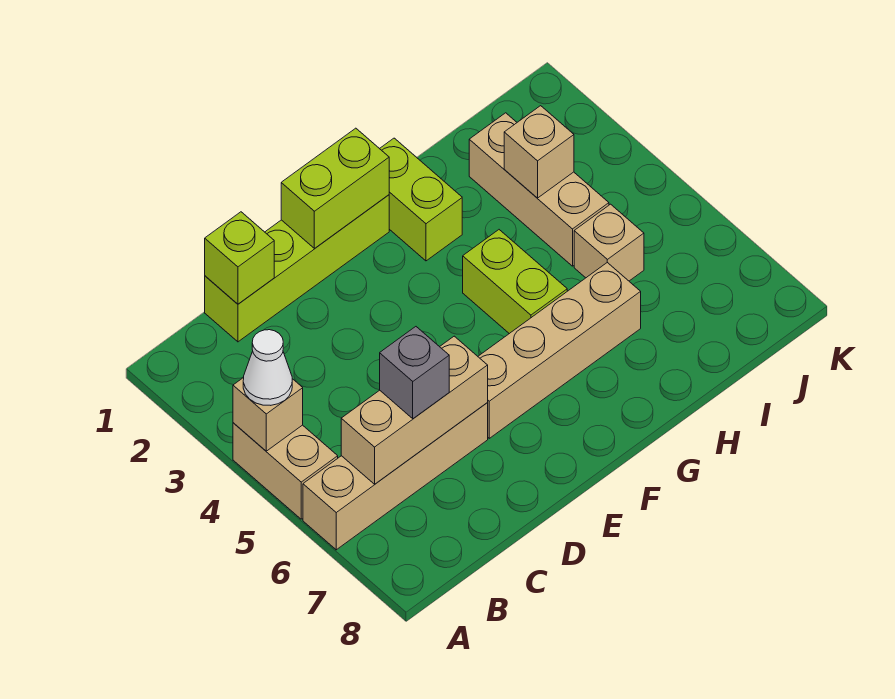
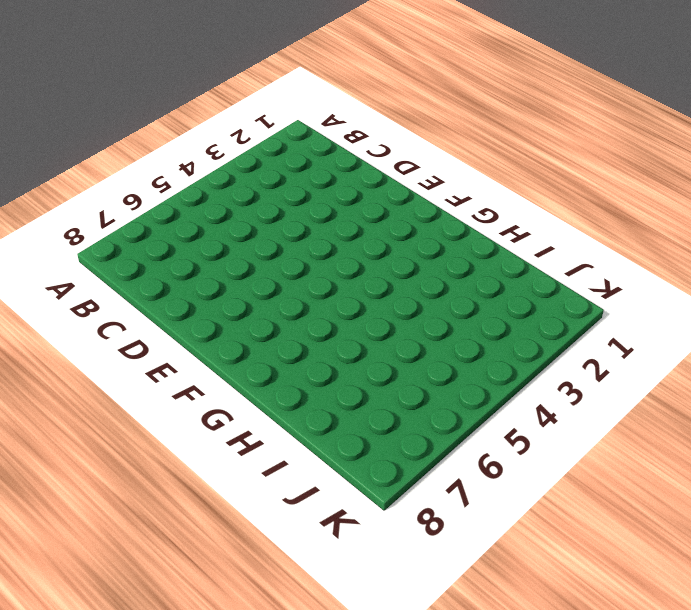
none -> tan brick A4:A5 level 1
none -> tan brick A6:D6 level 1
none -> lime brick C1:F1 level 1

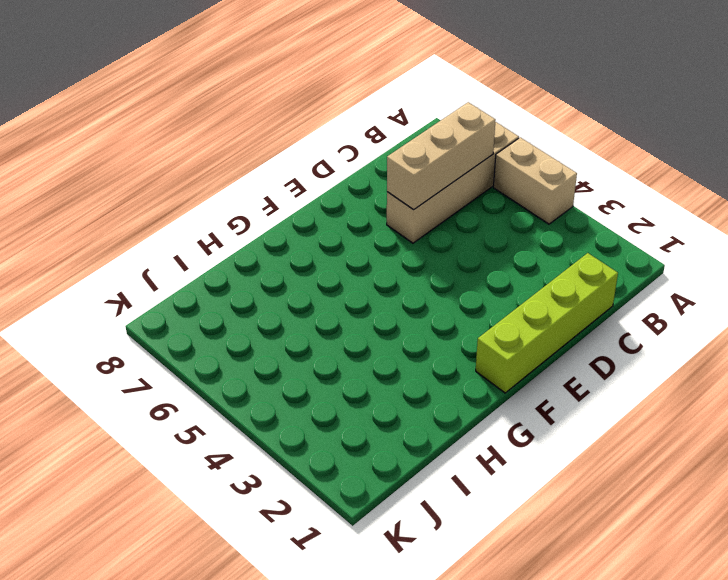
none -> tan brick E6:H6 level 1
none -> lime brick G1:G2 level 1
none -> lime brick G4:G5 level 1

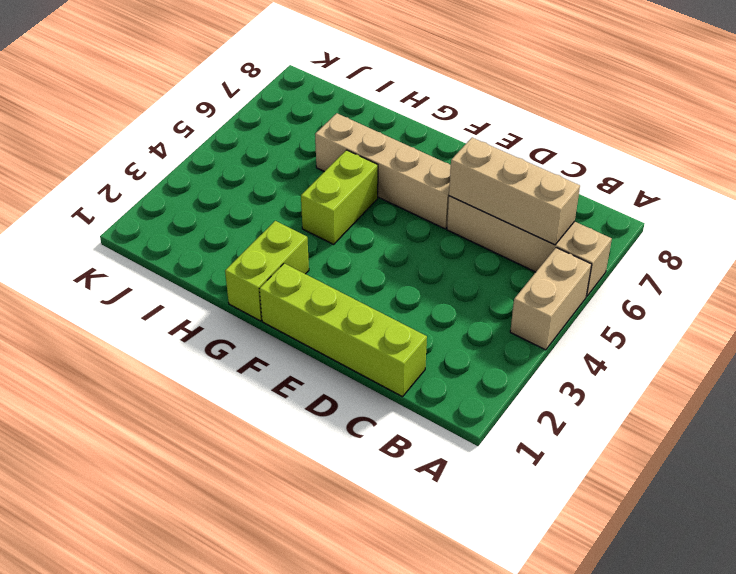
none -> tan brick I2:I4 level 1
none -> tan brick I5 level 1
none -> tan brick A4 level 2

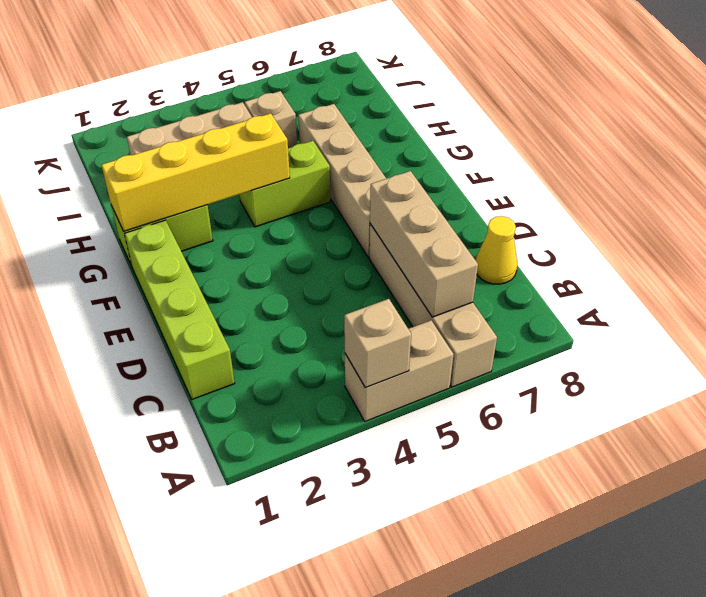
yellow cone C8 level 1 -> none
yellow brick G1:G4 level 2 -> none
none -> lime brick C1 level 2
none -> lime brick E1:F1 level 2
none -> tan brick I3 level 2

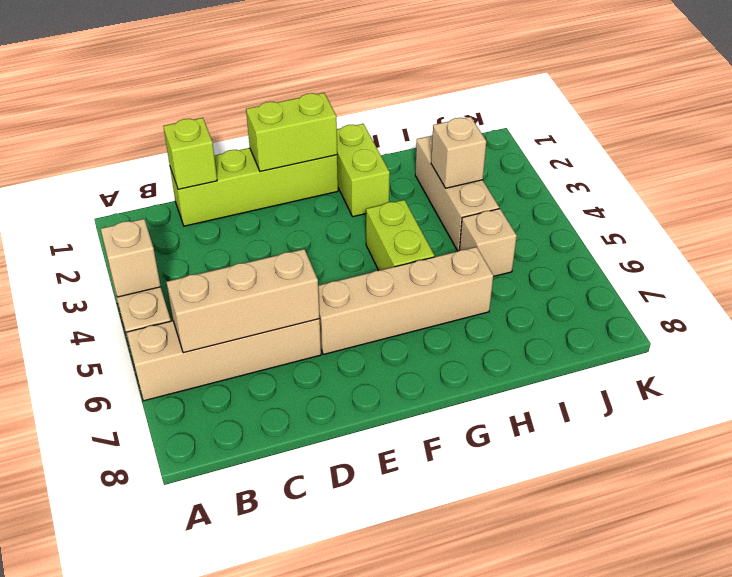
none -> white cone A4 level 3
none -> grey brick C6 level 3

